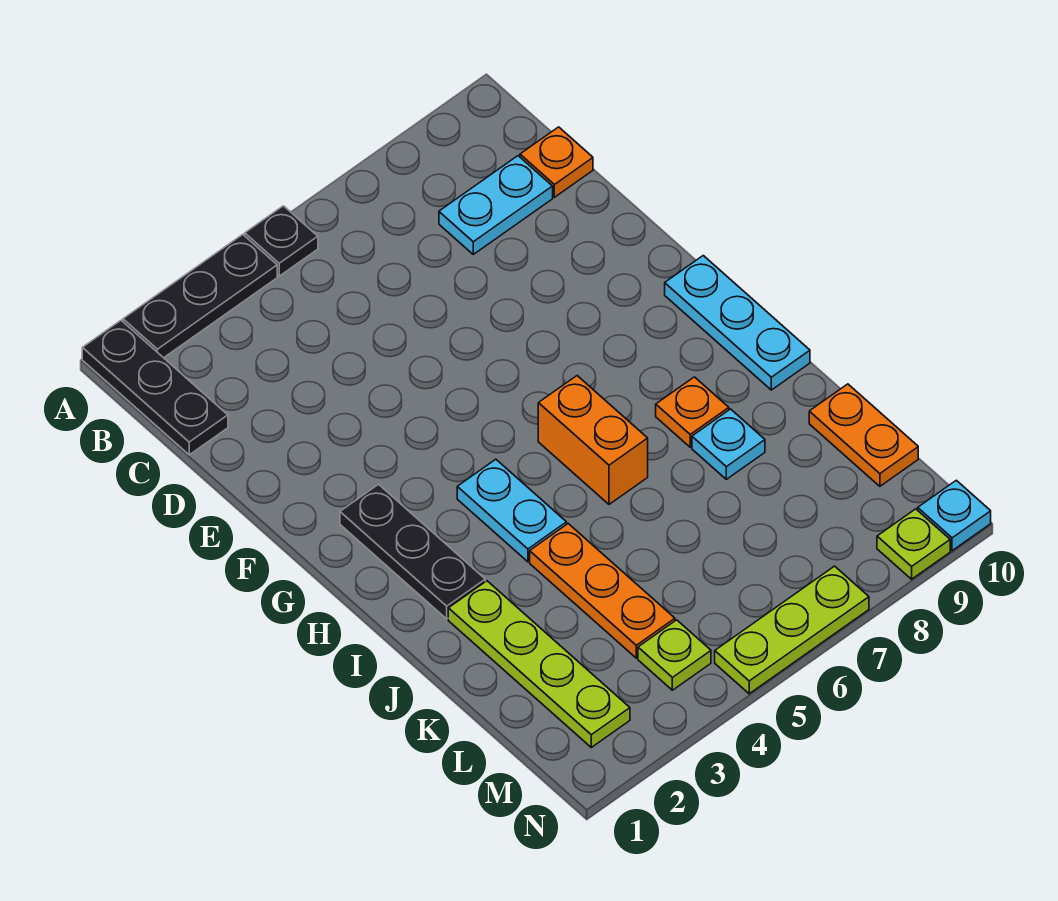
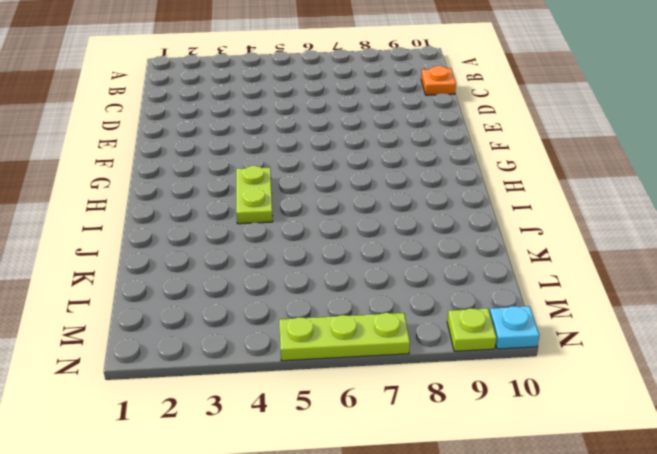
lime plate H4:I4 level 1 -> cyan plate H4:I4 level 1
none -> black plate A1:C1 level 1
none -> black plate A2:A4 level 1
none -> black plate A5 level 1

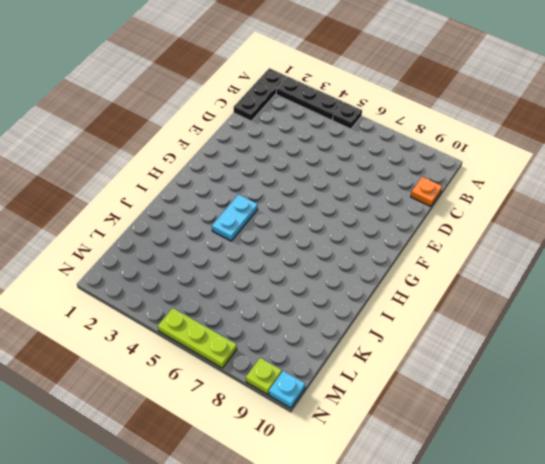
none -> cyan plate C8:C9 level 1
none -> black plate G2:I2 level 1
none -> cyan plate G10:I10 level 1

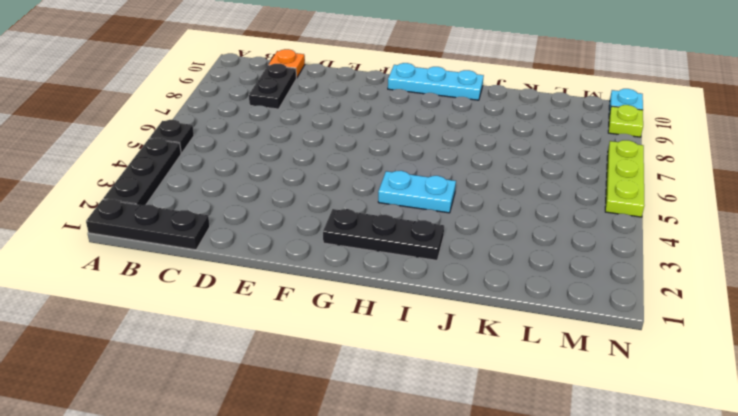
black plate C8:C9 level 1 -> cyan plate C8:C9 level 1
none -> orange brick H6:I6 level 1
none -> orange plate I8 level 1
none -> lime plate J2:M2 level 1

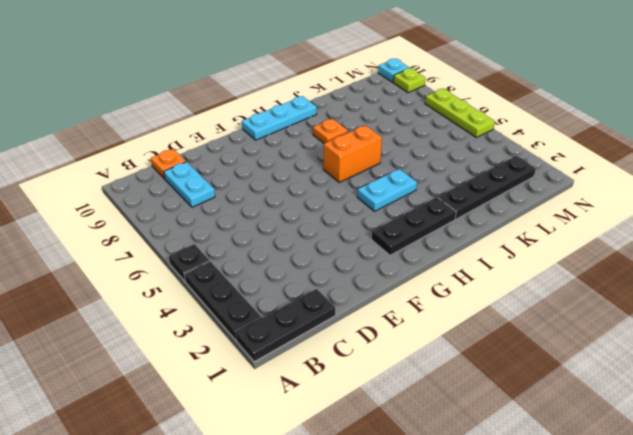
black plate J2:M2 level 1 -> lime plate J2:M2 level 1
none -> orange plate J4:L4 level 1
none -> cyan plate J8 level 1
none -> orange plate K10:L10 level 1

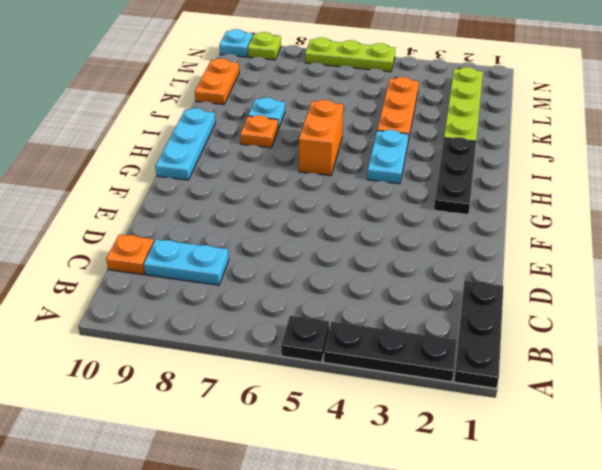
none -> lime plate M4 level 1

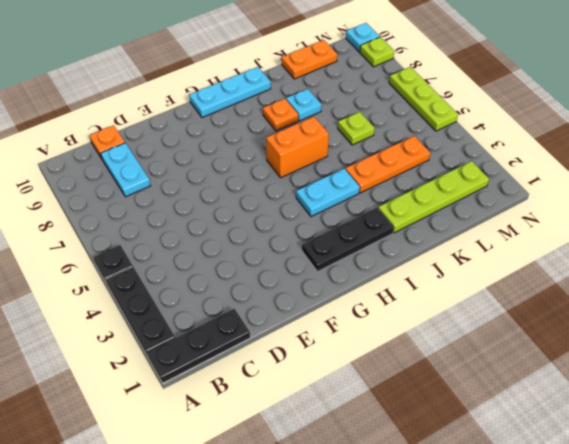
lime plate K6 level 1 -> lime plate M4 level 1

